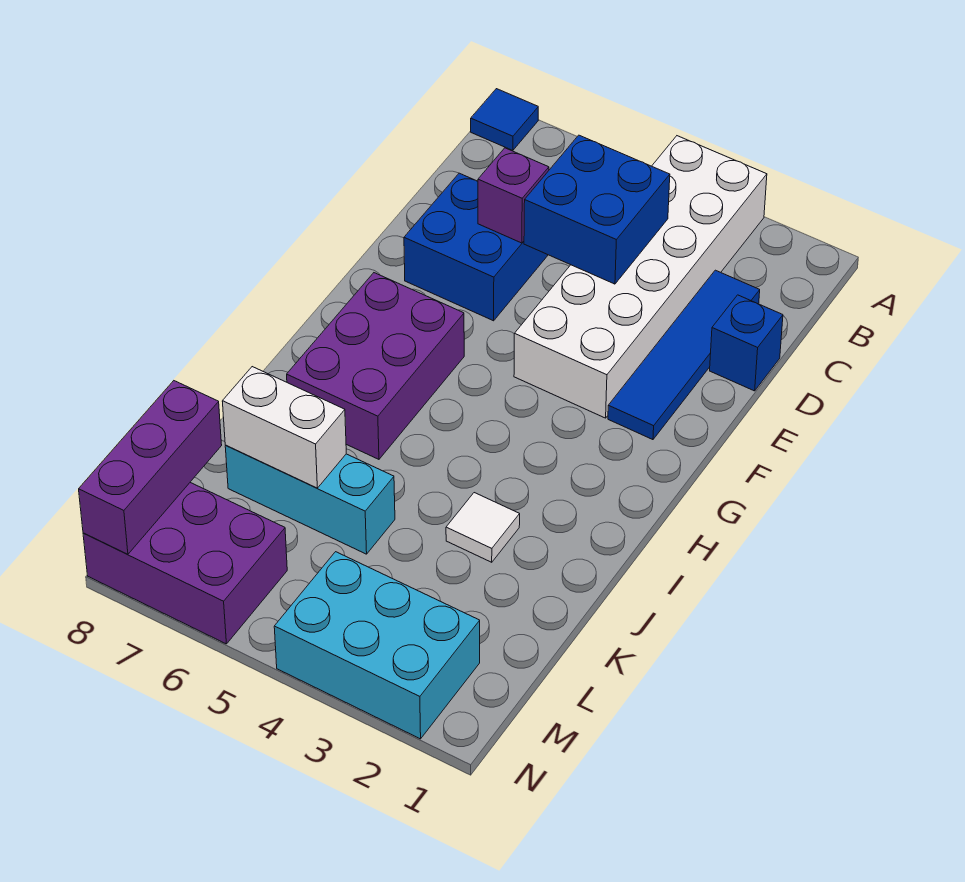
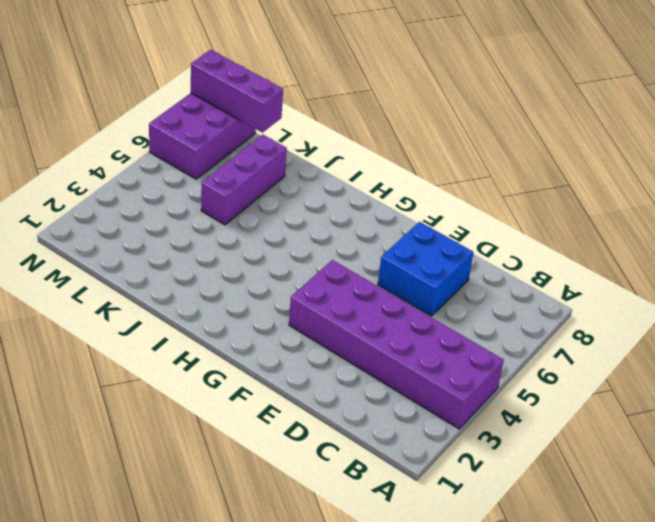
purple brick A3:F4 level 1 -> white brick A3:F4 level 1
purple brick K5:K7 level 1 -> cyan brick K5:K7 level 1
none -> blue tile A8 level 1
none -> blue tile C2:F2 level 1
none -> blue brick D1 level 1

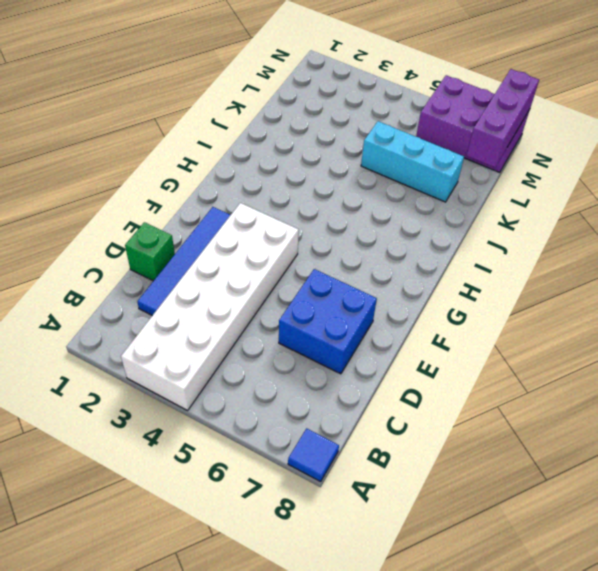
green brick D1 level 1 -> blue brick D1 level 1
none -> purple brick G6:I7 level 1
none -> white tile J3 level 1
none -> cyan brick M2:N4 level 1

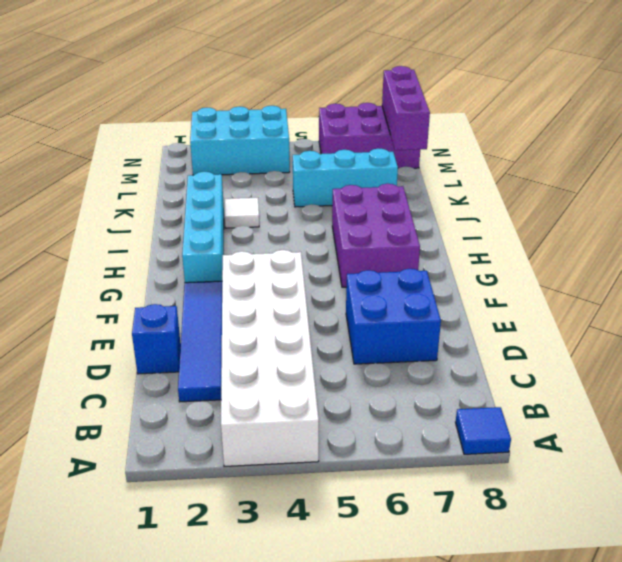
cyan brick G2:J2 level 1 -> none
none -> blue brick C4:D5 level 2
none -> purple brick D6 level 2
none -> white brick K6:K7 level 2

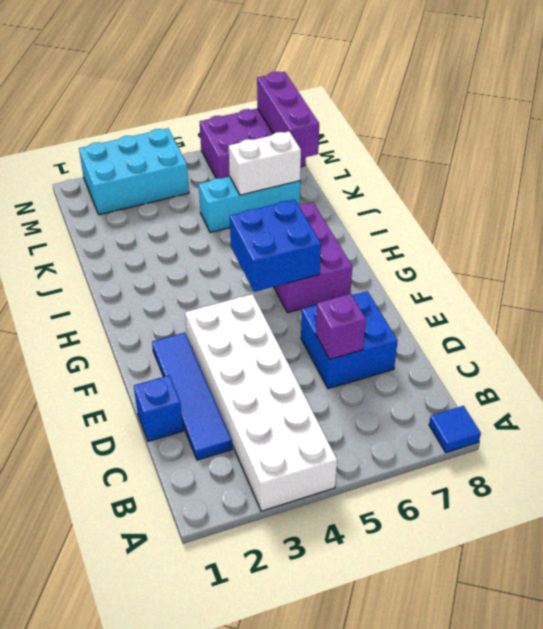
blue brick G5:H6 level 2 -> blue brick C4:D5 level 2
none -> white tile J3 level 1

